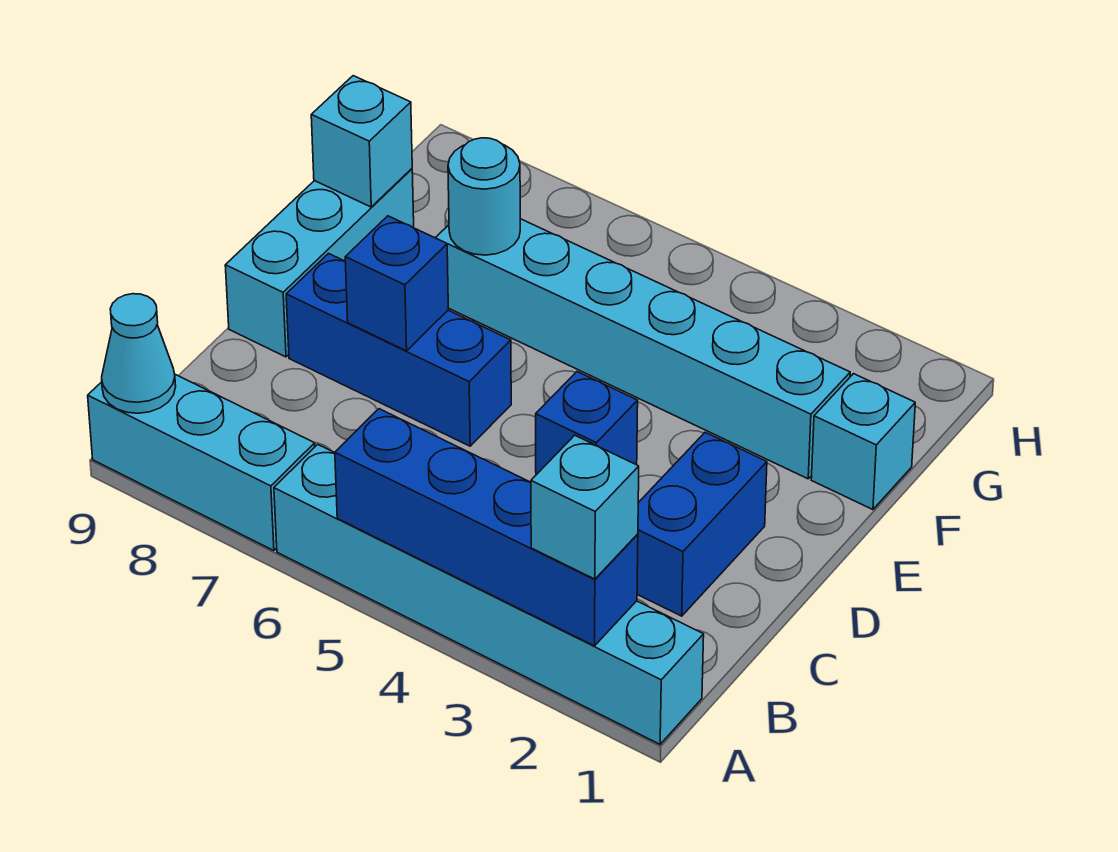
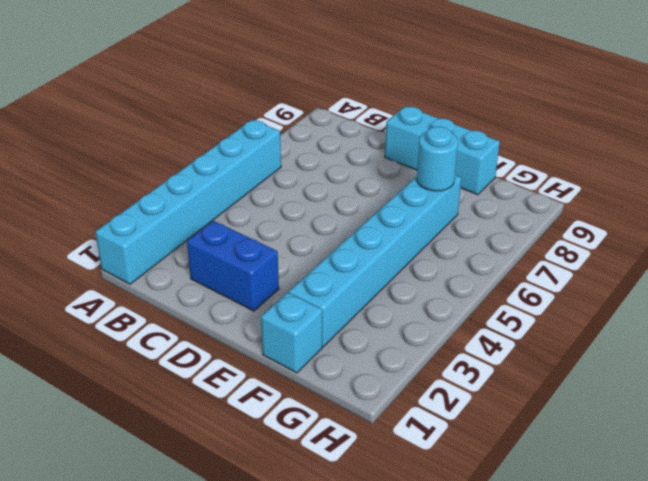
none -> cyan brick A7:A9 level 1
none -> blue brick D4 level 1
none -> blue brick D6:D8 level 1

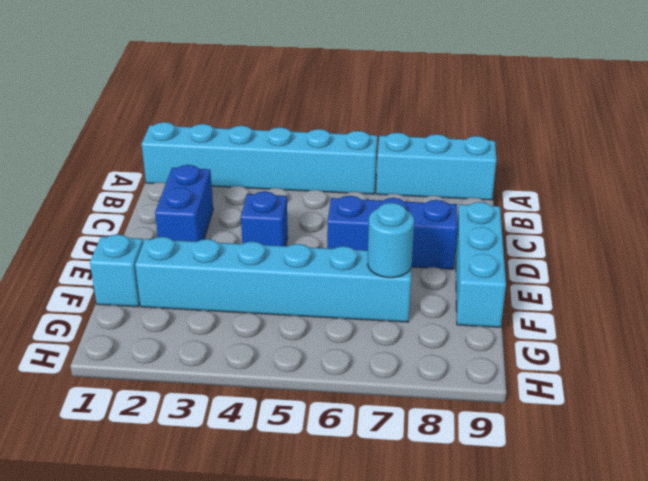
none -> blue brick A2:A5 level 2
none -> cyan cone A9 level 2
none -> blue brick D7 level 2

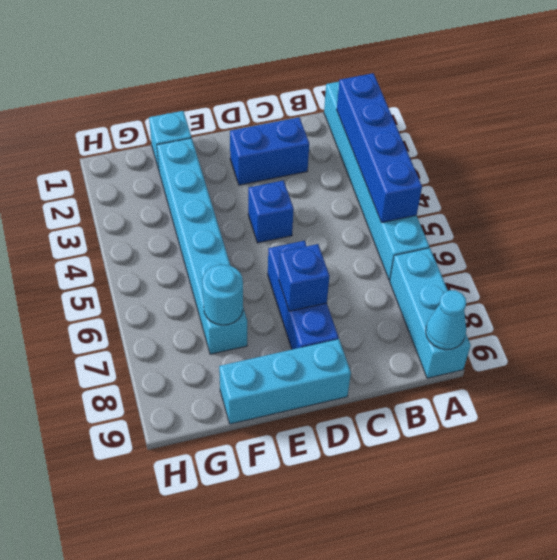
none -> cyan brick F9 level 2
none -> cyan brick A2 level 3

